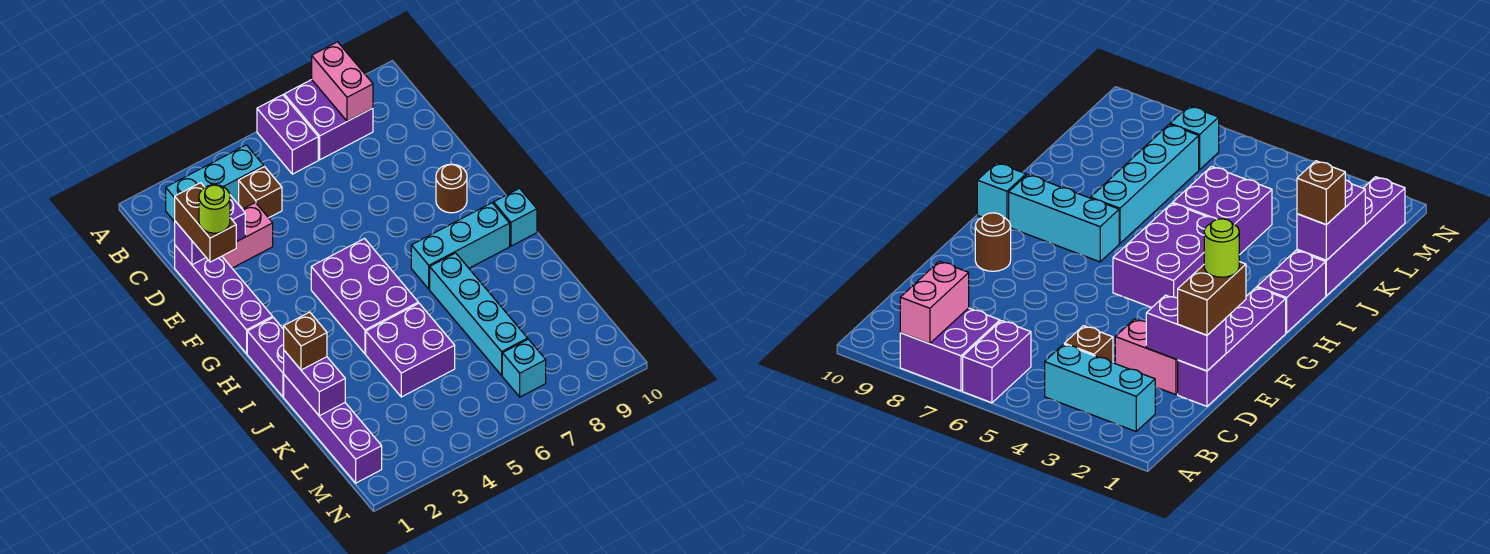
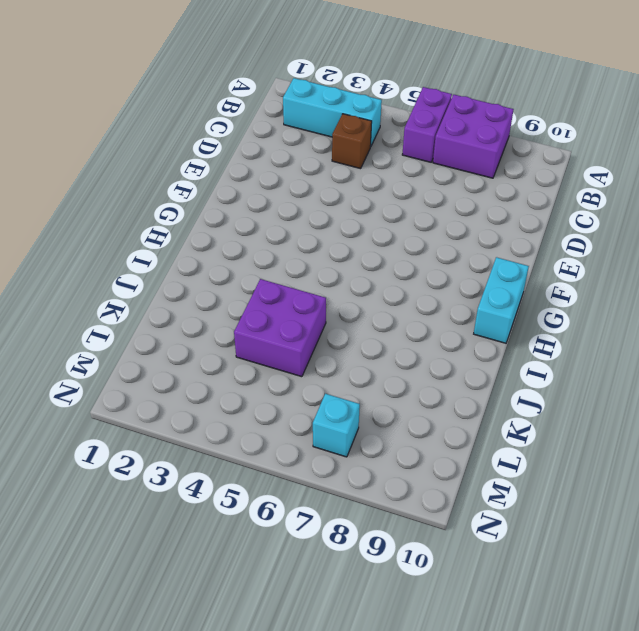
cyan brick G10:H10 level 1 -> cyan brick H10 level 1
none -> purple brick D1:G1 level 1
none -> pink brick D2:D3 level 1
none -> brown round brick F9 level 1

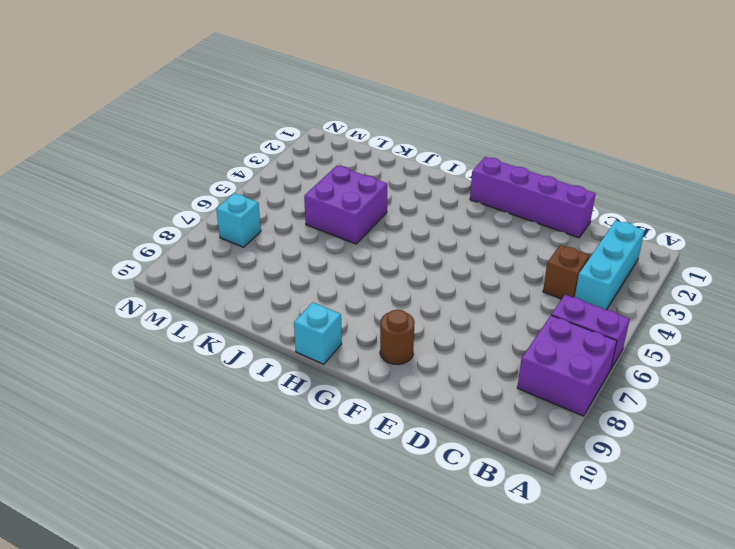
none -> pink brick D2:D3 level 1
none -> purple brick G4:I5 level 1
none -> purple brick H1:I1 level 1

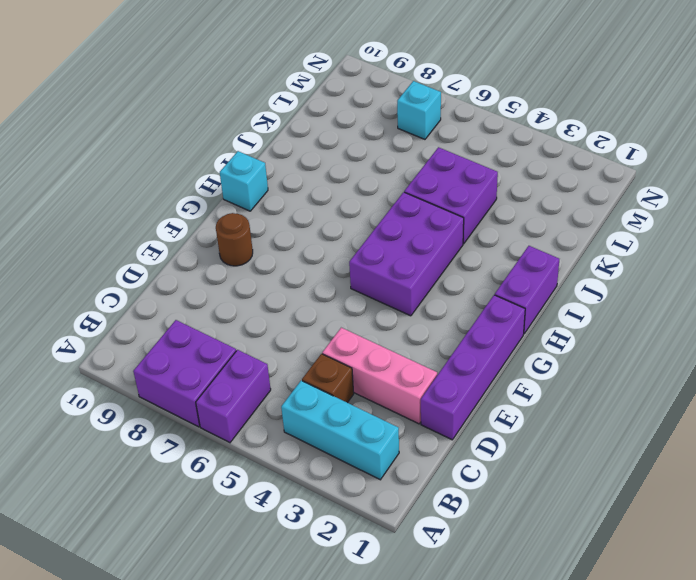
pink brick D2:D4 level 1 -> pink brick D2:D3 level 1
none -> cyan brick H7:H9 level 1
none -> cyan brick I7:L7 level 1
none -> purple brick J1:M1 level 1

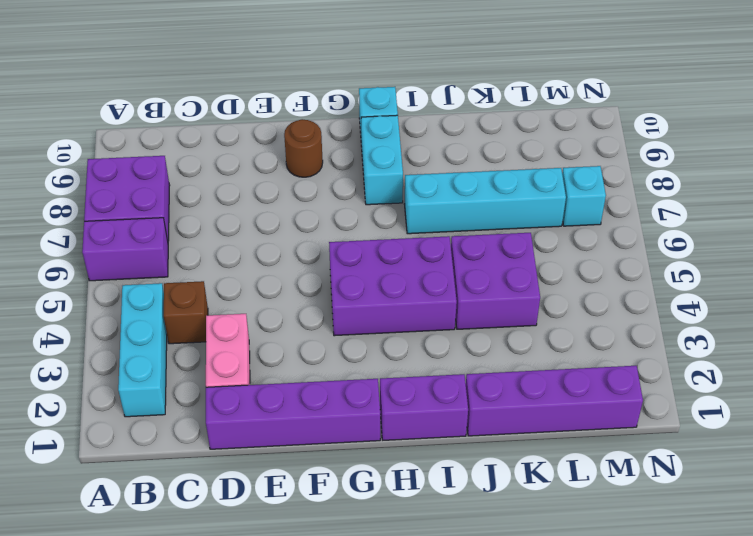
cyan brick H8:H9 level 1 -> cyan brick H7:H9 level 1
none -> pink brick A8:B8 level 2
none -> purple brick D1:D2 level 2
none -> purple brick J1:K1 level 2

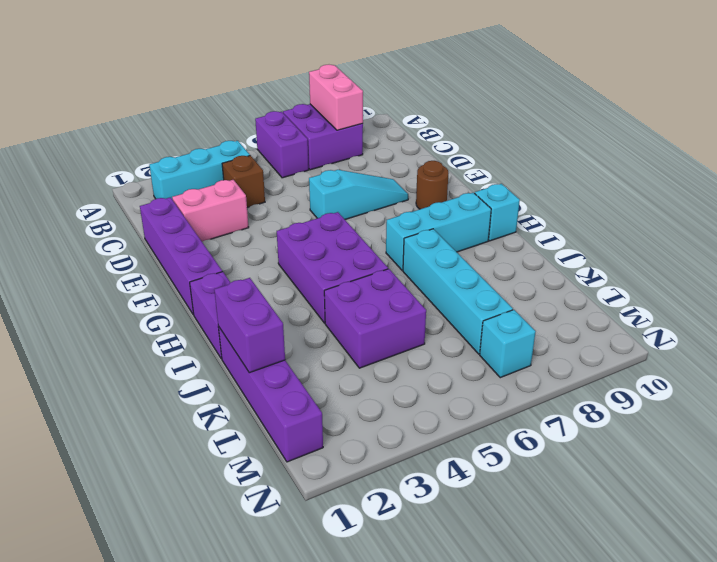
cyan slope E6:E8 level 1 top 6 -> none
none -> purple brick D1:D2 level 2
none -> brown brick D1:E1 level 3
none -> brown brick J1 level 3

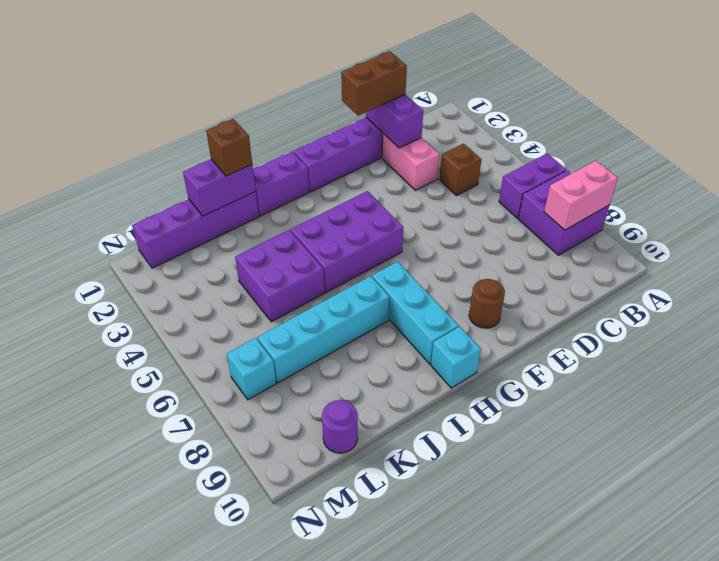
purple round brick L10 level 1 -> none
none -> cyan brick B2:B4 level 1
none -> lime round brick E1 level 4

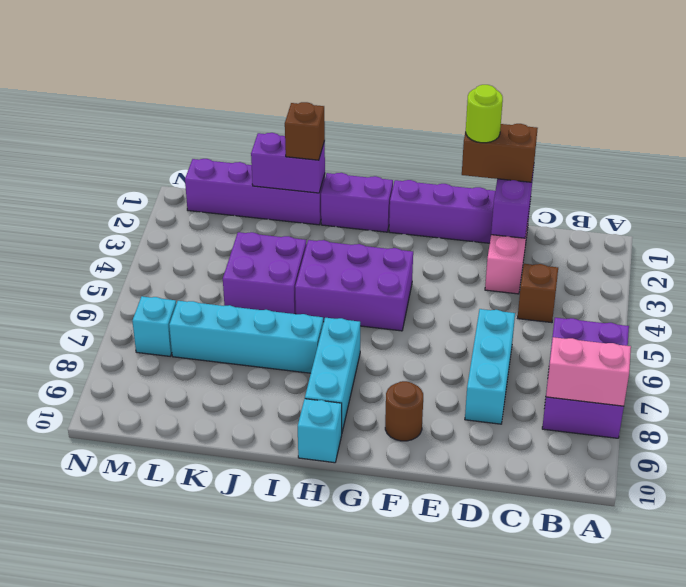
cyan brick D6:D8 level 1 -> cyan brick B2:B4 level 1

